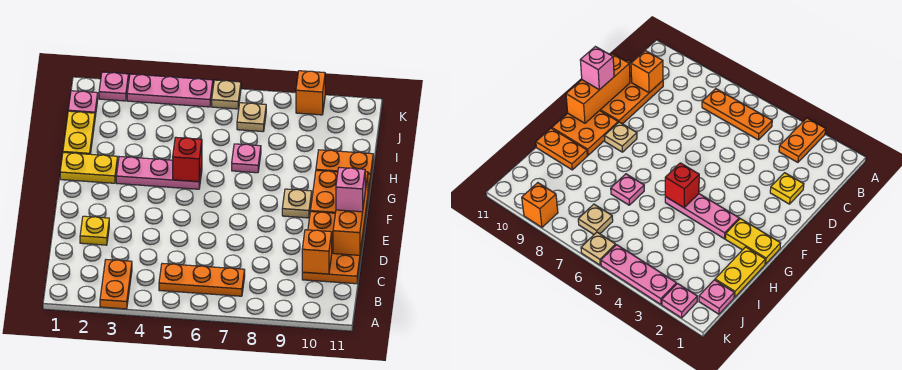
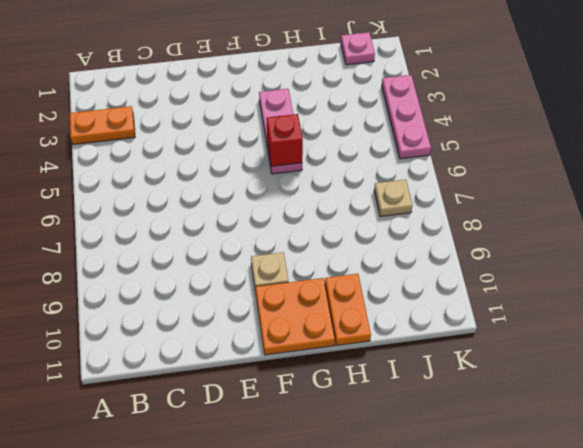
none -> orange plate B5:B7 level 1
none -> orange plate C10:E11 level 1
none -> yellow plate D2 level 1

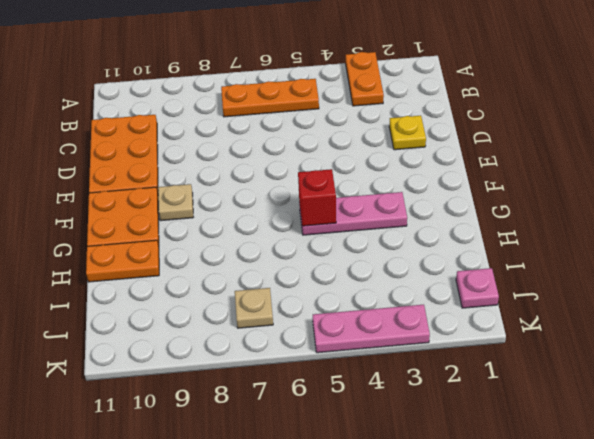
none -> yellow plate G1:G2 level 1
none -> yellow plate H1:I1 level 1
none -> pink plate H7 level 1

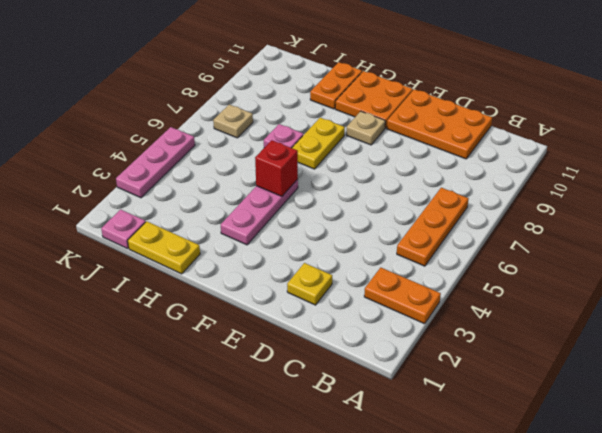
yellow plate G7:G8 level 1 -> yellow plate G1:G2 level 1
none -> pink plate K2 level 1
none -> tan plate K6 level 1
none -> orange brick K9 level 1

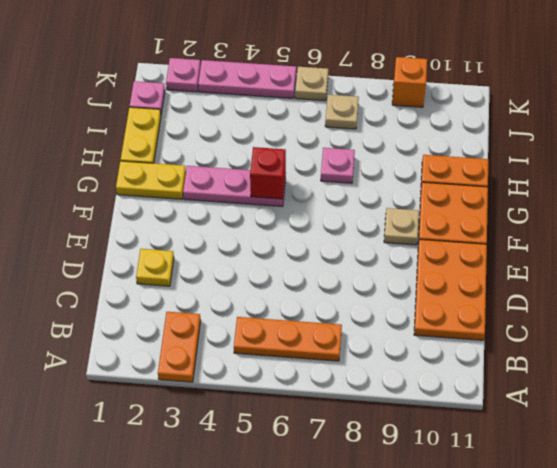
none -> orange brick C10 level 2
none -> orange brick D11:F11 level 2
none -> pink brick E11 level 3

